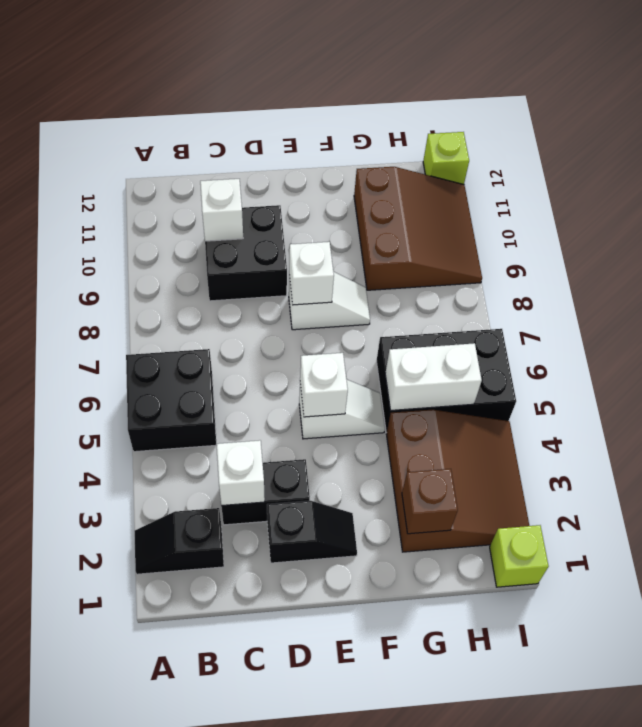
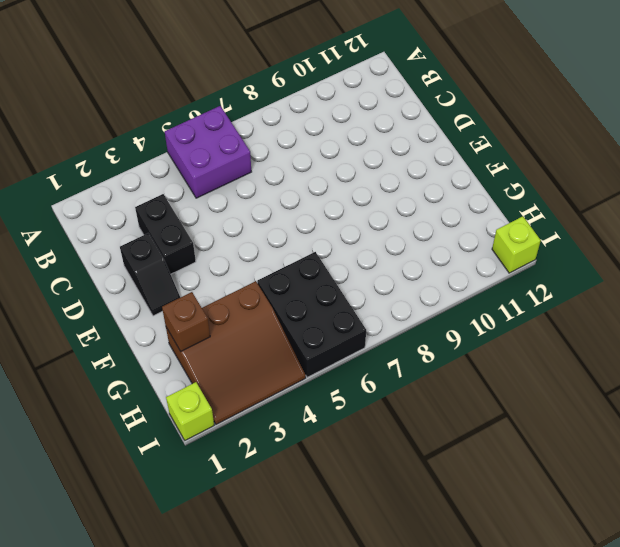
purple brick A5:B6 level 1 -> black brick A5:B6 level 1
none -> black slope A2:B2 level 1 top B
none -> black brick C9:D10 level 1
none -> white slope E5:F5 level 1 top E

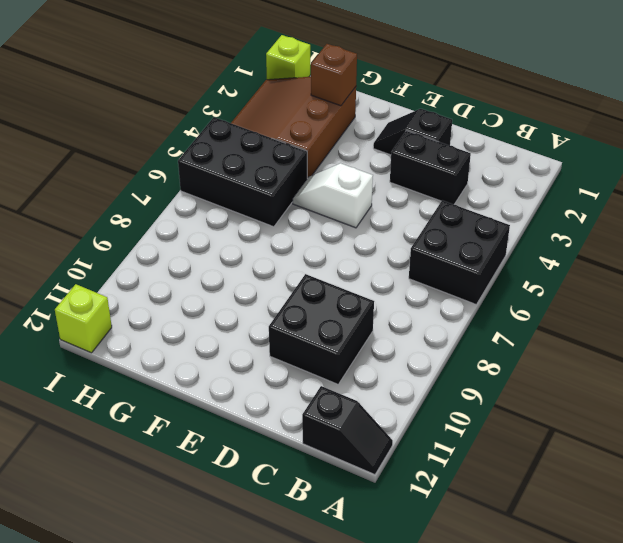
black slope A12:B12 level 1 top B -> black slope A2:B2 level 1 top B
none -> white slope E8:F8 level 1 top E
none -> brown slope G9:I11 level 1 top G
none -> white brick C3 level 2

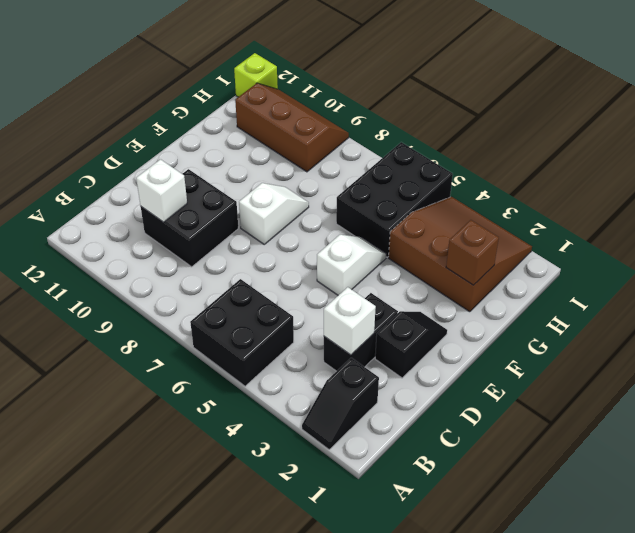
brown slope H9:I11 level 1 top H -> brown slope G9:I11 level 1 top G
none -> lime brick I1 level 1
none -> white brick E5 level 2
none -> white brick E8 level 2

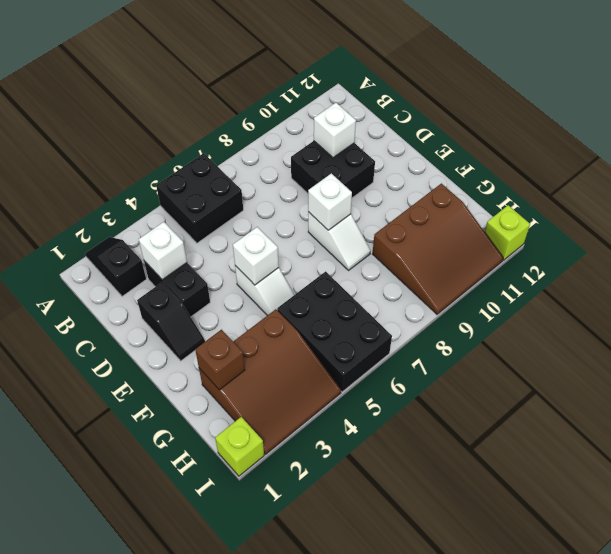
none -> white brick G5:H5 level 2

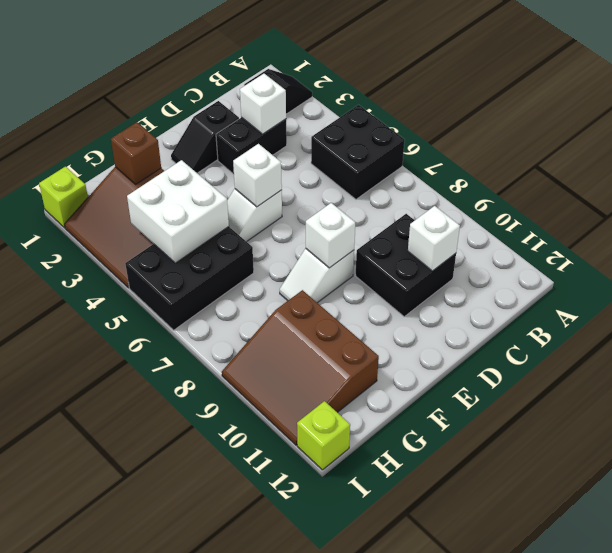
white brick G4:H5 level 2 -> white brick G5:H5 level 2

